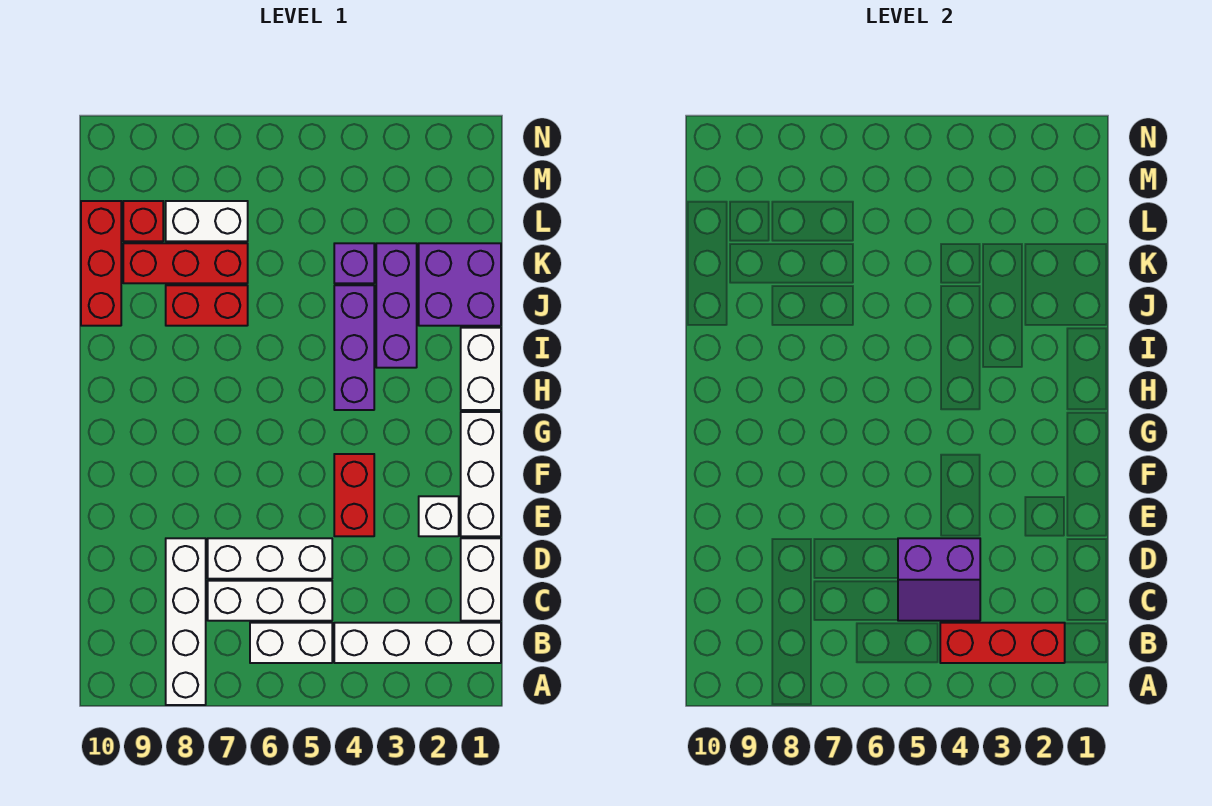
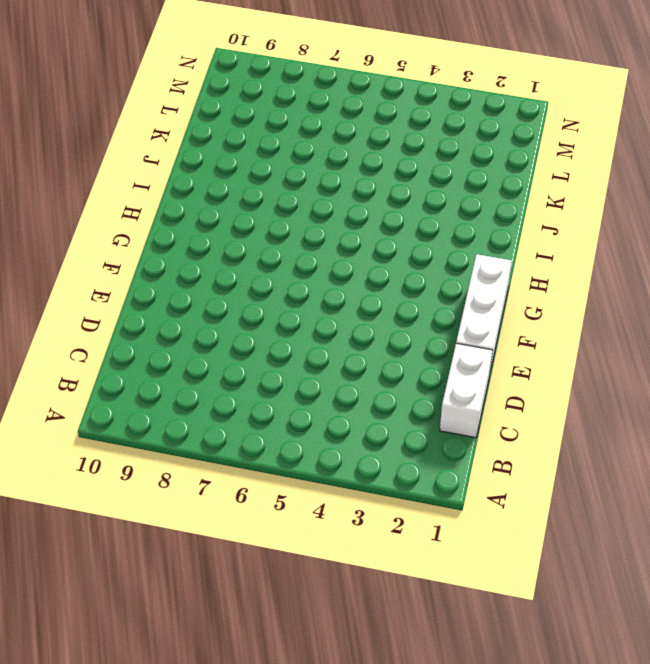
none -> white brick A8:D8 level 1
none -> white brick B1:B4 level 1
none -> white brick B5:B6 level 1

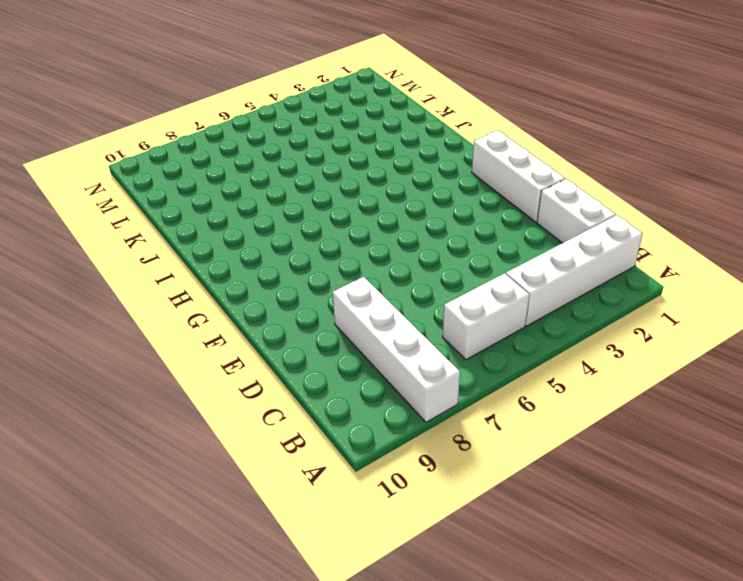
none -> white brick C5:C7 level 1
none -> white brick D5:D7 level 1
none -> white brick E2 level 1

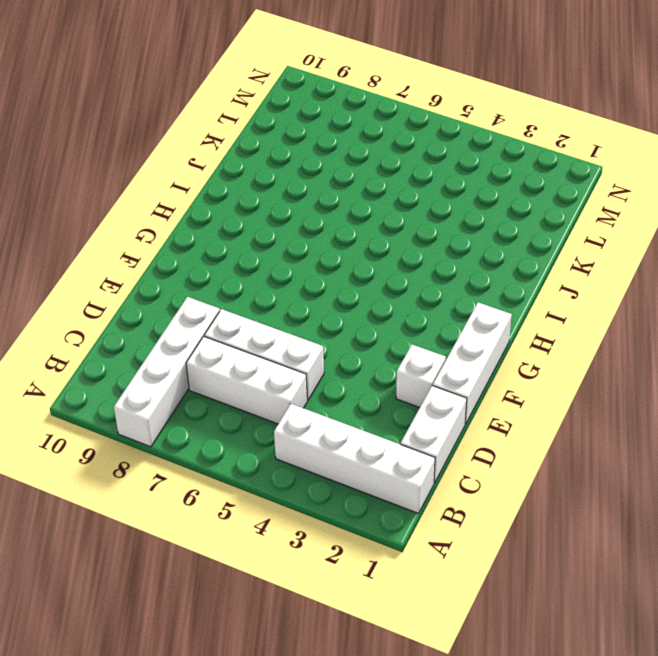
none -> white brick B5:B6 level 1
none -> red brick E4:F4 level 1
none -> white brick H1:I1 level 1

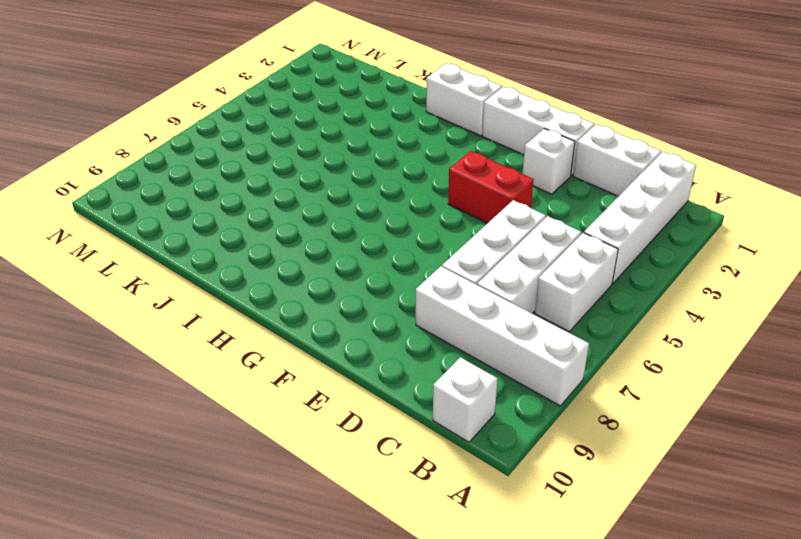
white brick B10 level 1 -> none
none -> purple brick H4:J4 level 1
none -> purple brick I3:K3 level 1
none -> purple brick J1:K2 level 1

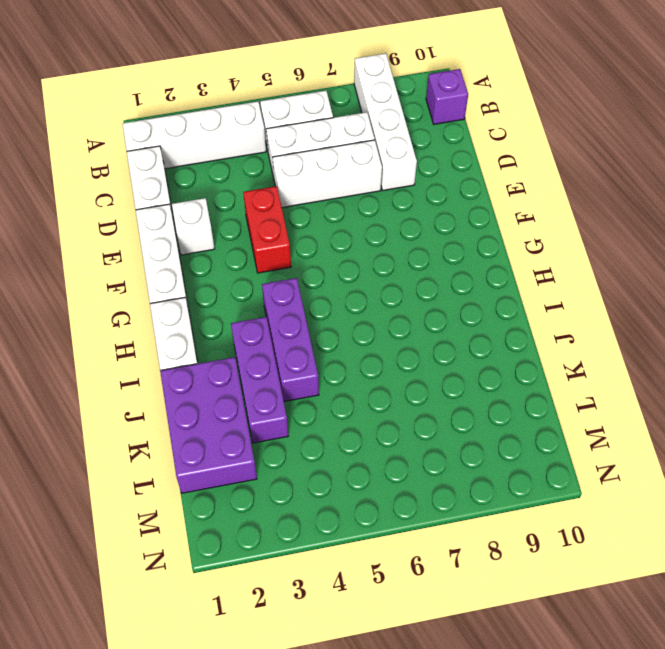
purple brick B10 level 1 -> purple brick K4 level 1
purple brick J1:L2 level 1 -> purple brick J1:K2 level 1
none -> red brick J7:J8 level 1
none -> red brick J10:L10 level 1
none -> red brick K7:K9 level 1

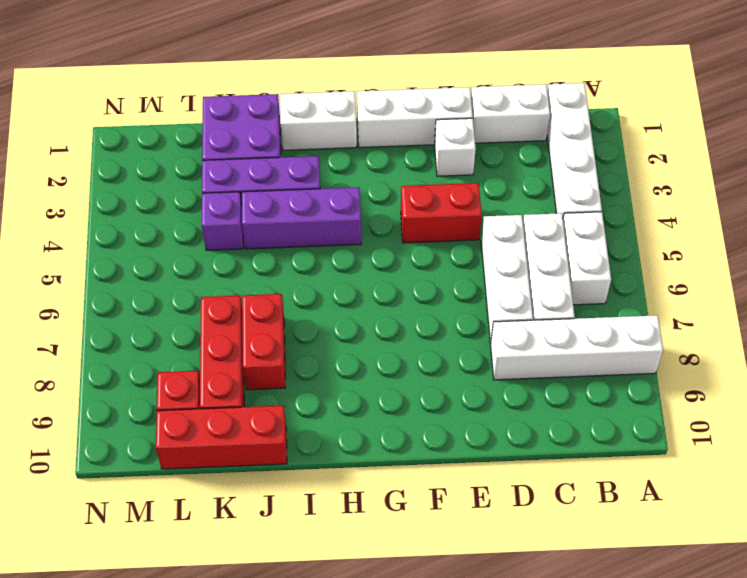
none -> white brick L7:L8 level 1
none -> red brick B2:B4 level 2
none -> purple slope C4:D5 level 2 top D

